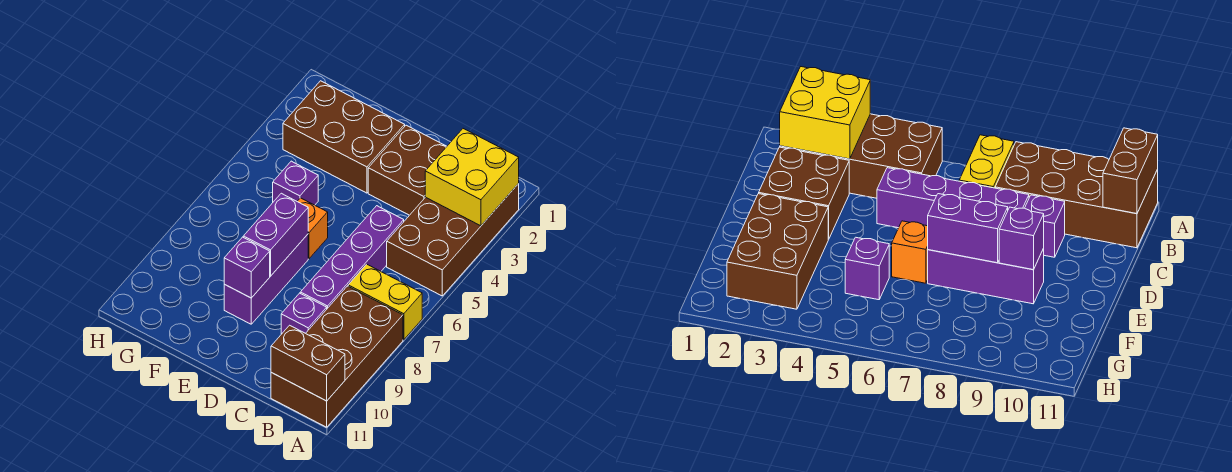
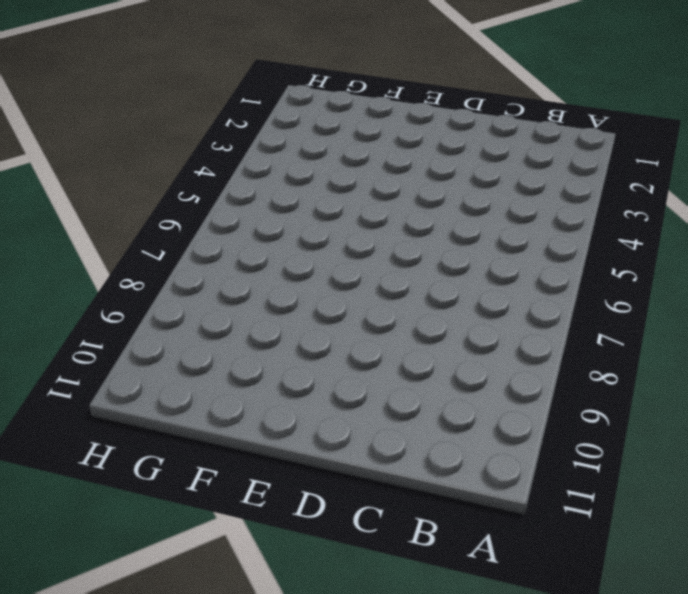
none -> brown brick A2:B5 level 1
none -> yellow brick A7:B7 level 1
none -> brown brick A8:B11 level 1

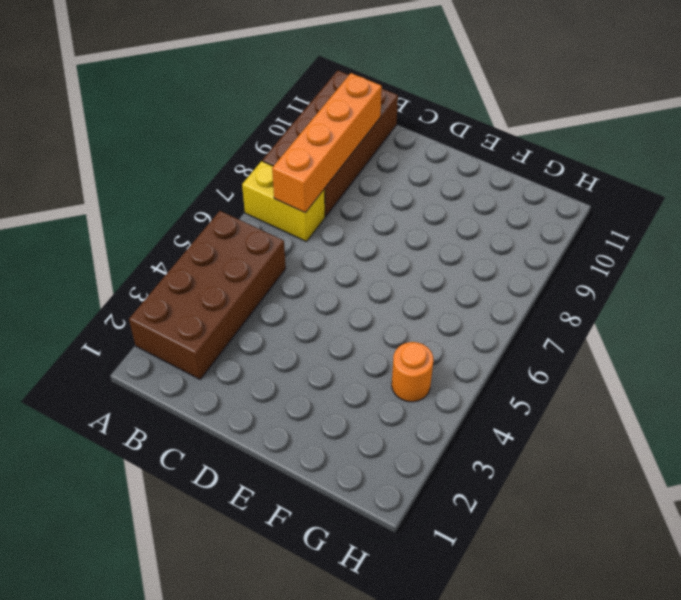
orange brick B7:B10 level 2 -> none
orange round brick G4 level 1 -> none
none -> brown brick C2:D3 level 1
none -> purple brick C5:C8 level 1
none -> purple brick C9 level 1

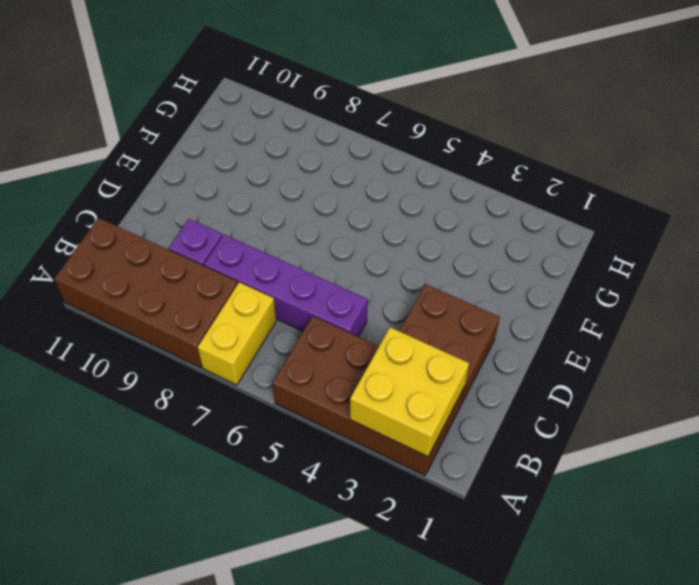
none -> brown brick E2:G3 level 1
none -> orange brick E6 level 1
none -> purple brick E7:E9 level 1

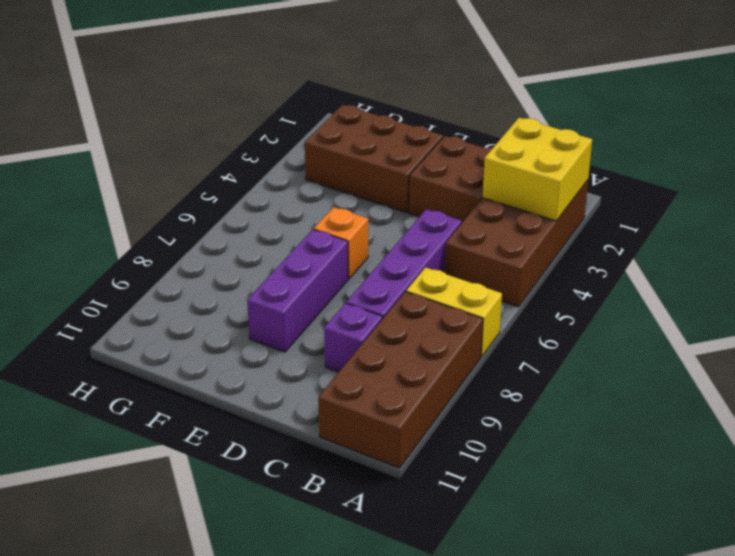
none -> purple brick F5 level 1
none -> brown brick A11:B11 level 2
none -> purple brick E7:E8 level 2

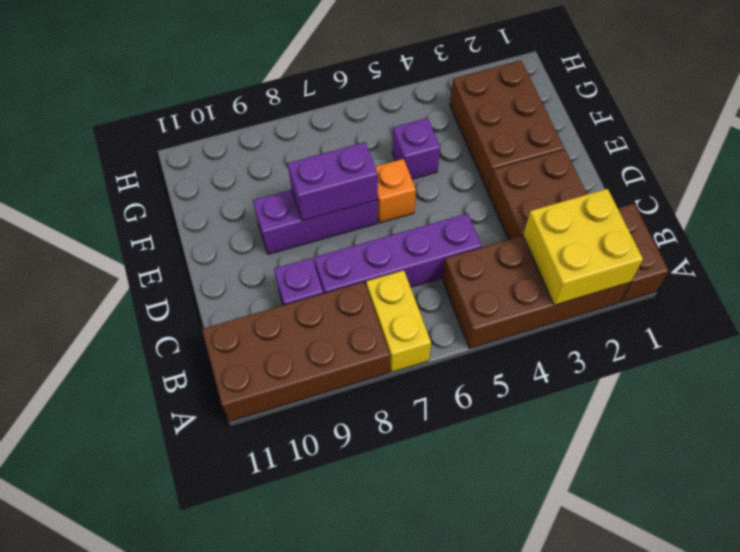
brown brick A1:B1 level 1 -> brown brick A11:B11 level 2
none -> purple brick E9 level 2

